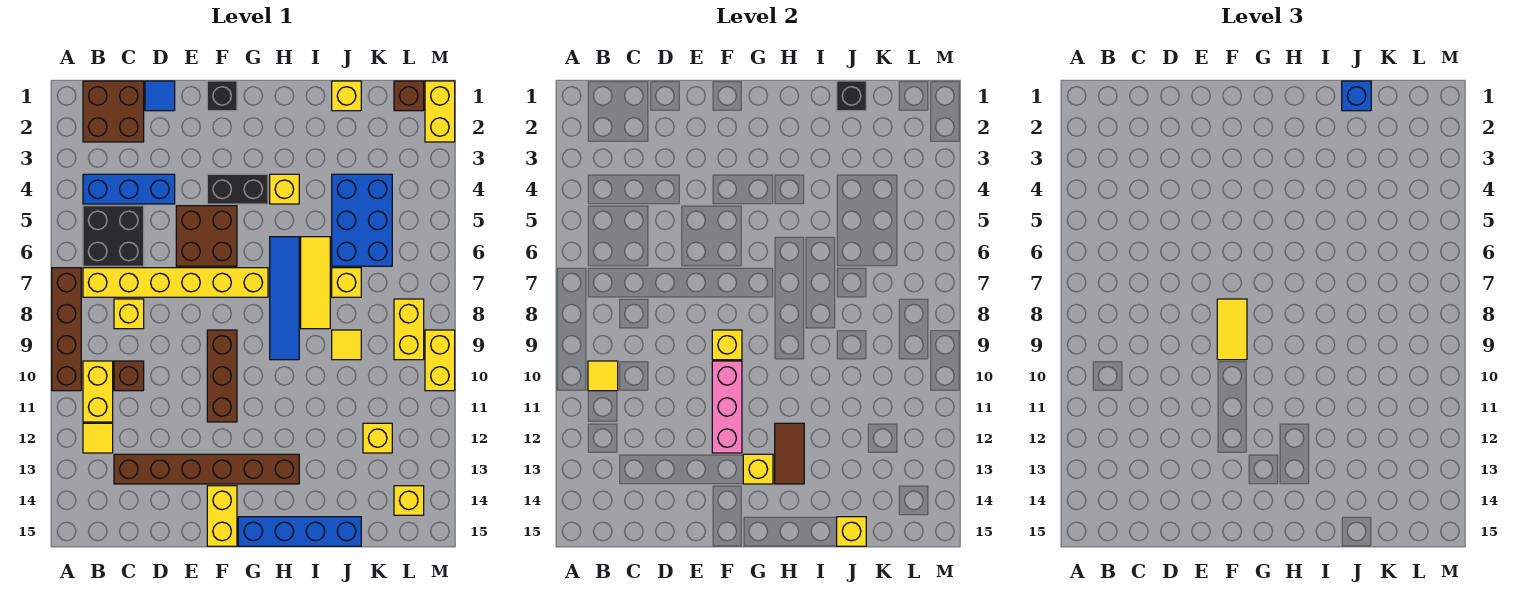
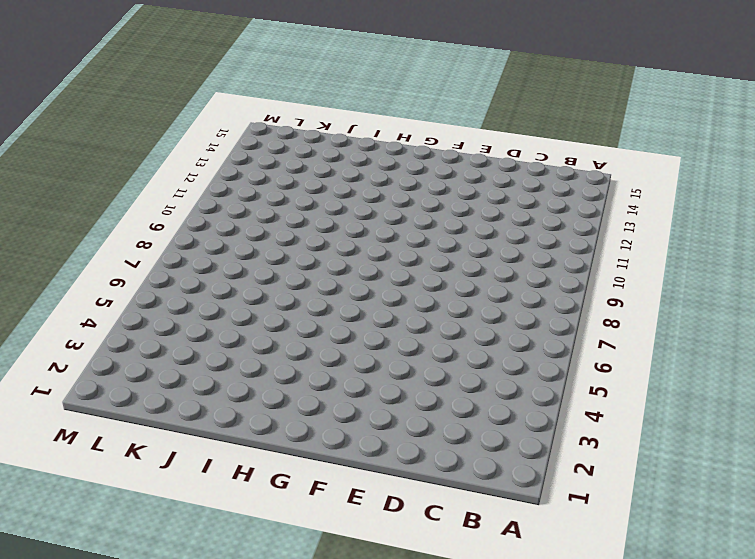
none -> brown brick A7:A10 level 1
none -> brown brick B1:C2 level 1
none -> blue brick B4:D4 level 1
none -> black brick B5:C6 level 1

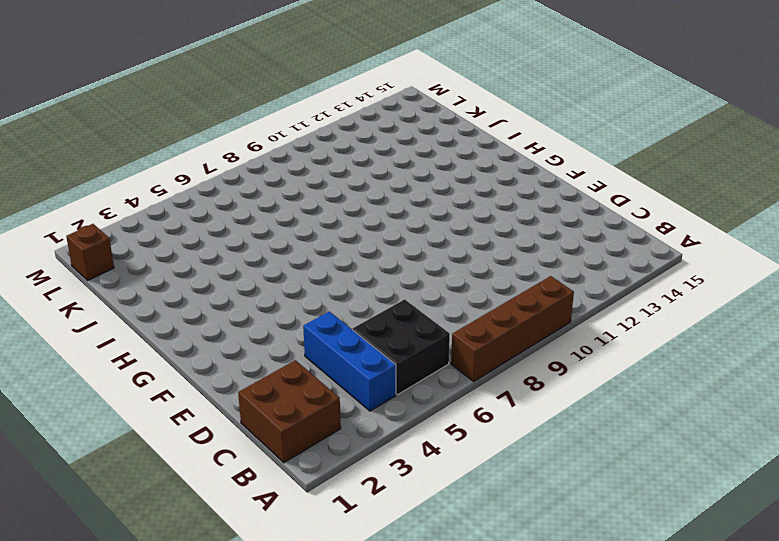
none -> yellow brick B7:G7 level 1
none -> yellow brick B10:B11 level 1
none -> yellow tile B12 level 1
none -> yellow brick C8 level 1

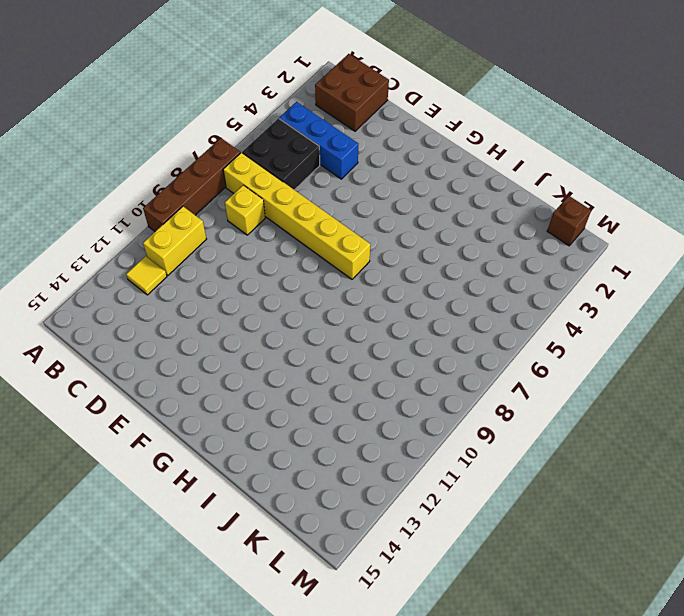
none -> brown brick C10 level 1
none -> brown brick C13:H13 level 1
none -> blue tile D1 level 1
none -> brown brick E5:F6 level 1

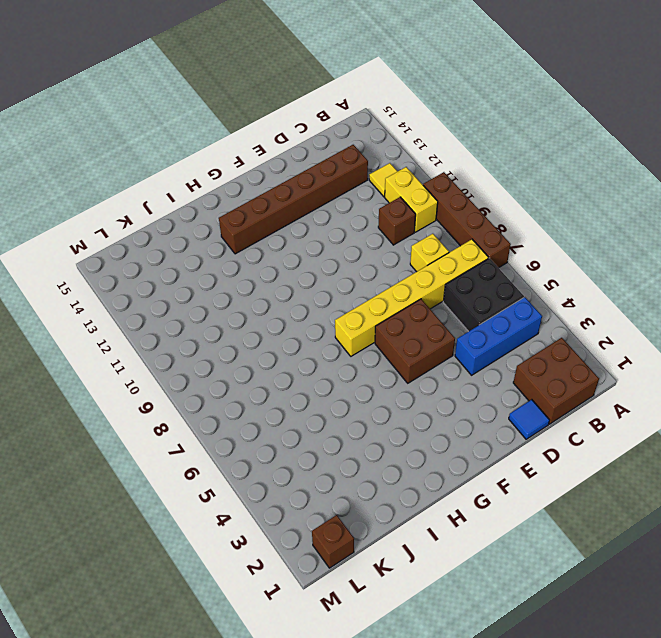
none -> black brick F1 level 1
none -> black brick F4:G4 level 1
none -> brown brick F9:F11 level 1
none -> yellow brick F14:F15 level 1

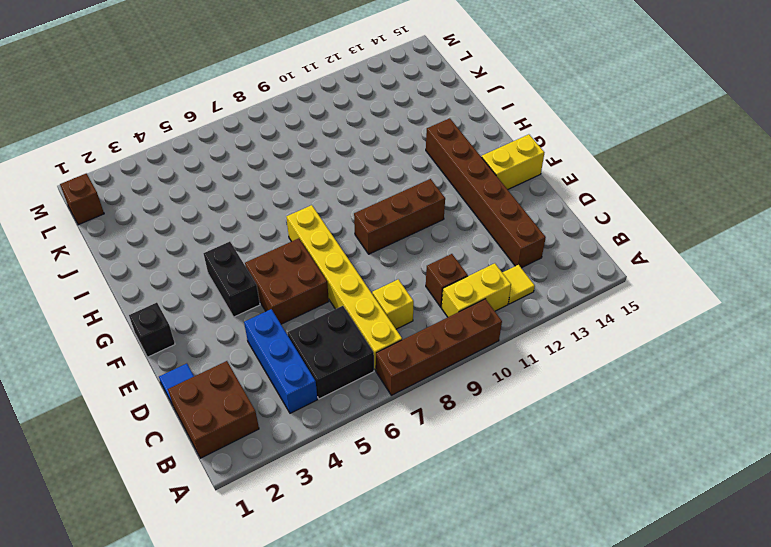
none -> blue brick G15:J15 level 1
none -> yellow brick H4 level 1
none -> blue tile H6:H9 level 1
none -> yellow tile I6:I8 level 1

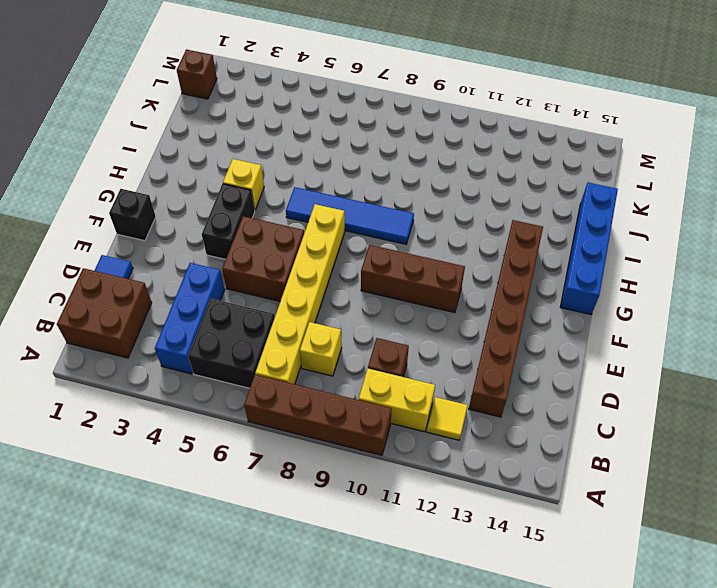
none -> yellow brick F14:F15 level 1
none -> yellow tile I6:I8 level 1
none -> yellow brick J1 level 1
none -> blue brick J4:K6 level 1

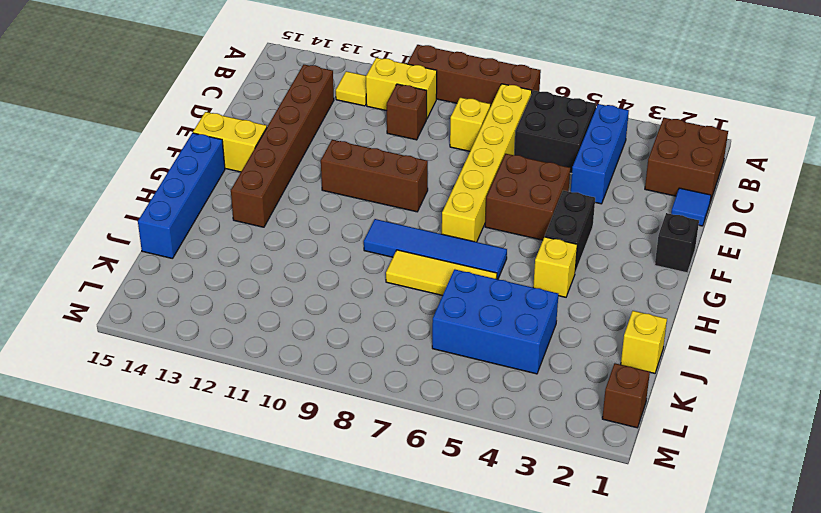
none -> yellow brick J7 level 1
none -> yellow tile J9 level 1
none -> yellow brick K12 level 1
none -> yellow brick L8:L9 level 1

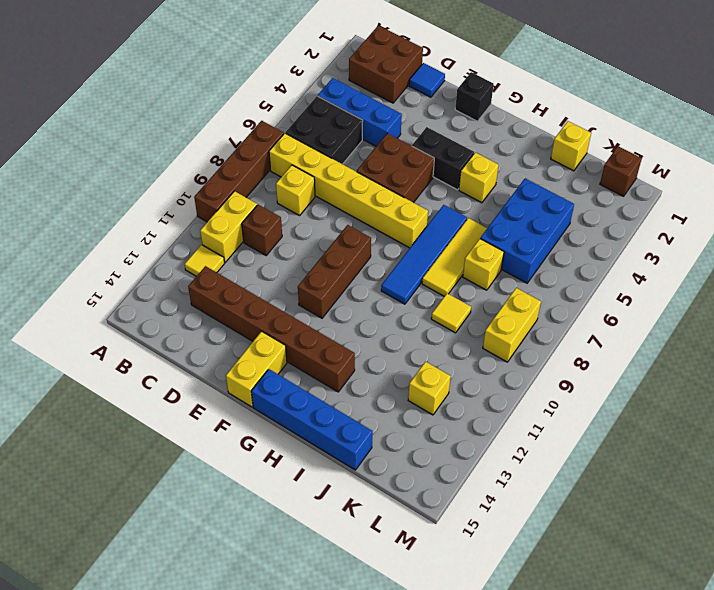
none -> yellow brick L14 level 1
none -> yellow brick M1:M2 level 1
none -> yellow brick M9:M10 level 1
none -> yellow tile B10 level 2

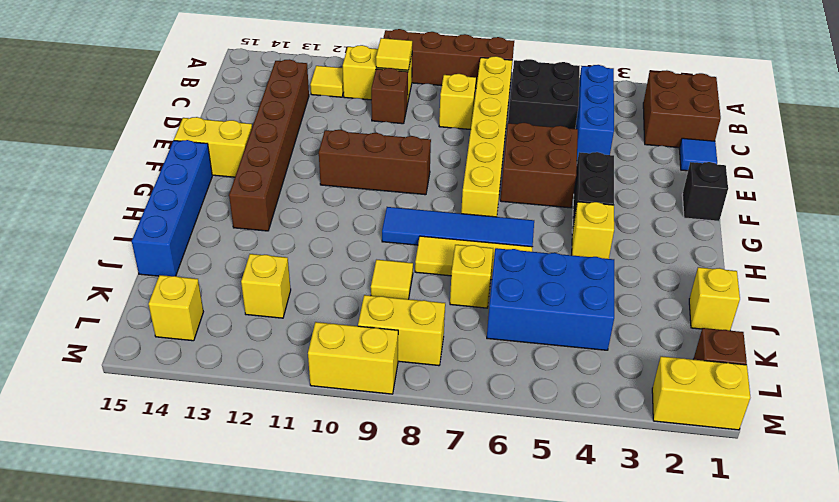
none -> yellow brick F9 level 2
none -> pink brick F10:F12 level 2
none -> yellow brick G13 level 2
none -> brown tile H12:H13 level 2

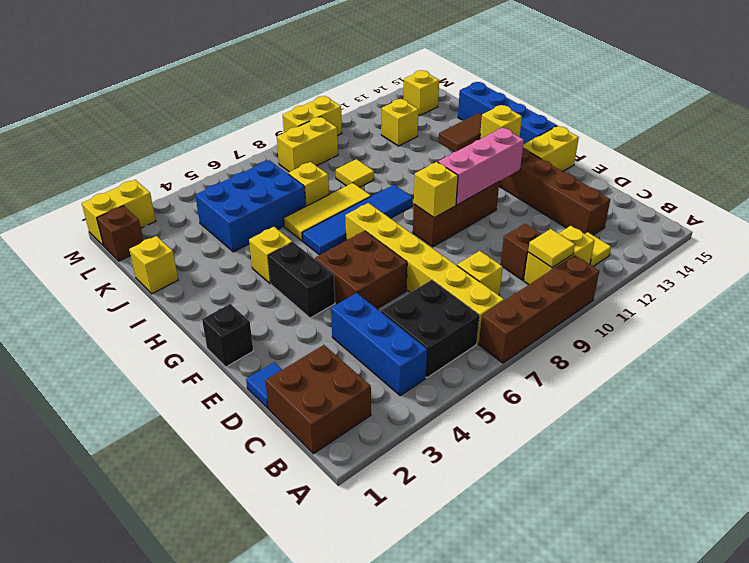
none -> black brick J1 level 2
none -> yellow brick J15 level 2
none -> yellow tile F8:F9 level 3
none -> blue brick J1 level 3

